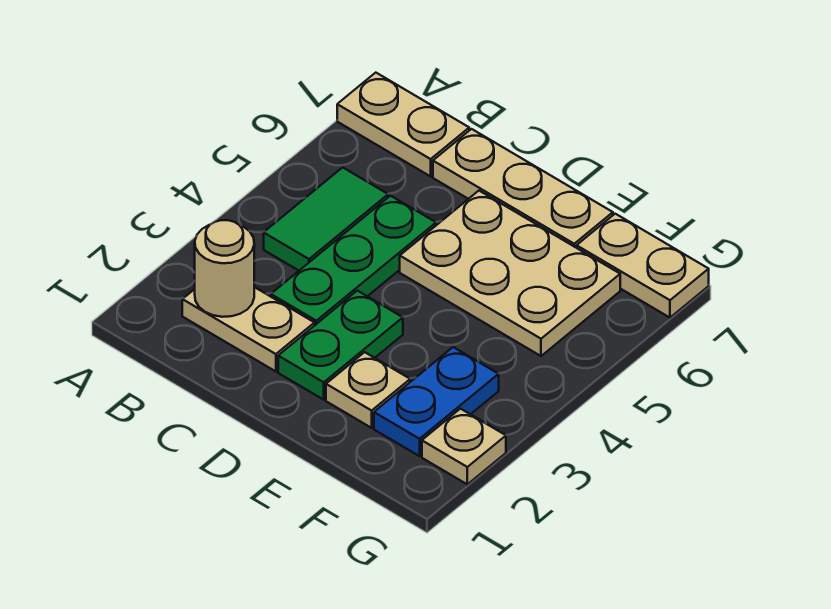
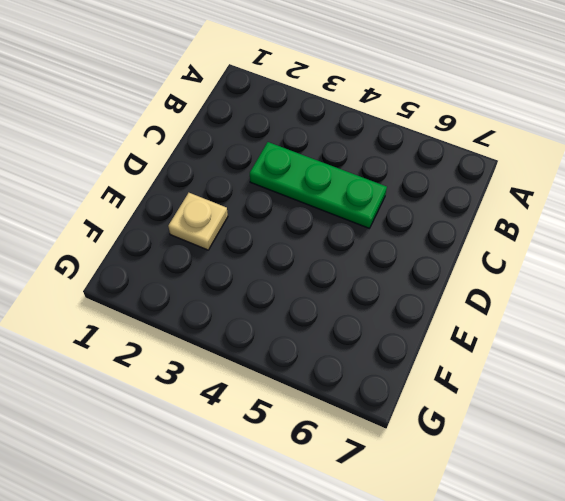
none -> tan plate A7:B7 level 1
none -> tan plate B2:C2 level 1
none -> green tile B4:B5 level 1

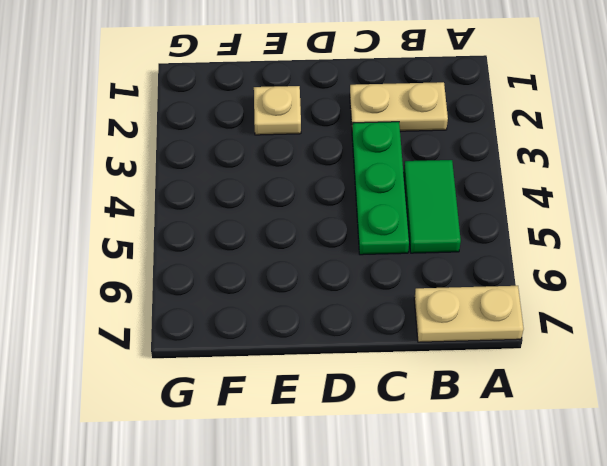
none -> tan plate C7:E7 level 1
none -> green plate D2:D3 level 1
none -> tan plate D5:F6 level 1

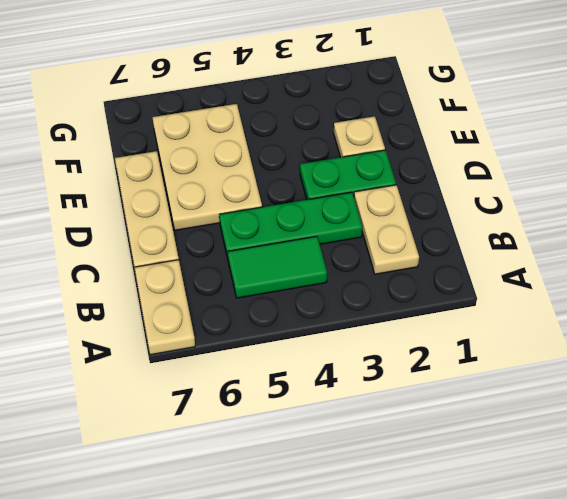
none -> blue plate F2:F3 level 1
none -> tan plate F7:G7 level 1
none -> tan plate G2 level 1

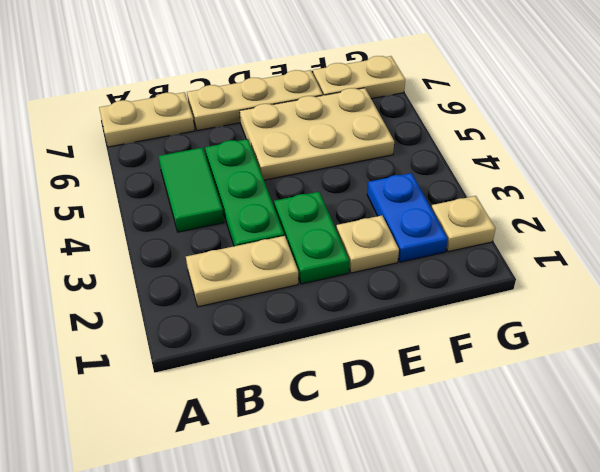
none -> tan round brick B2 level 2

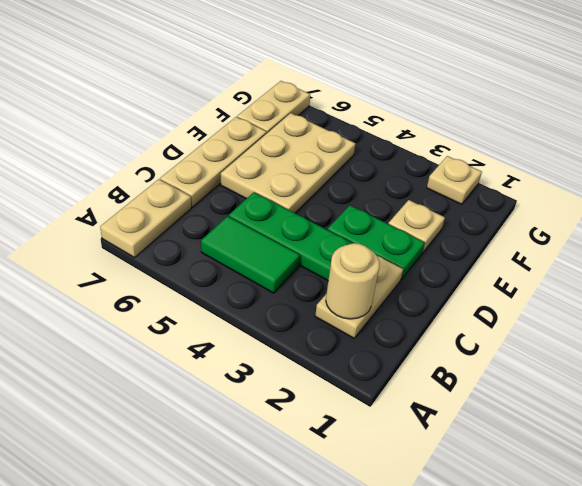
none -> blue plate F2:F3 level 1

